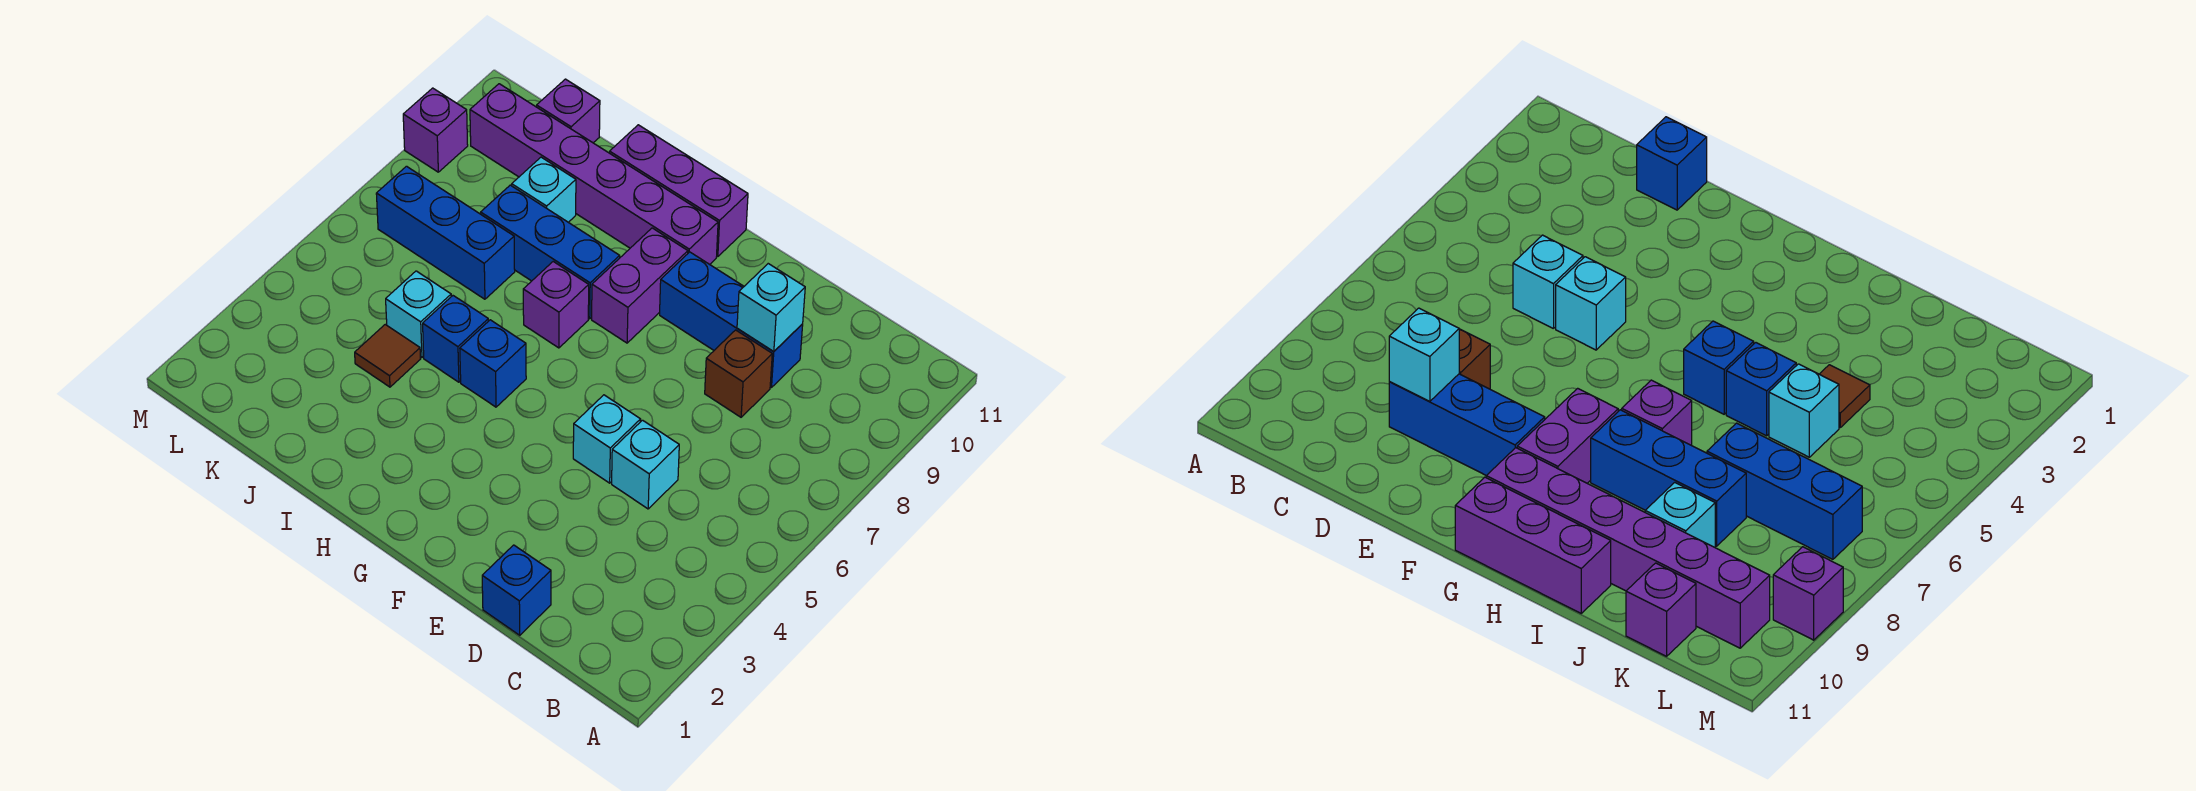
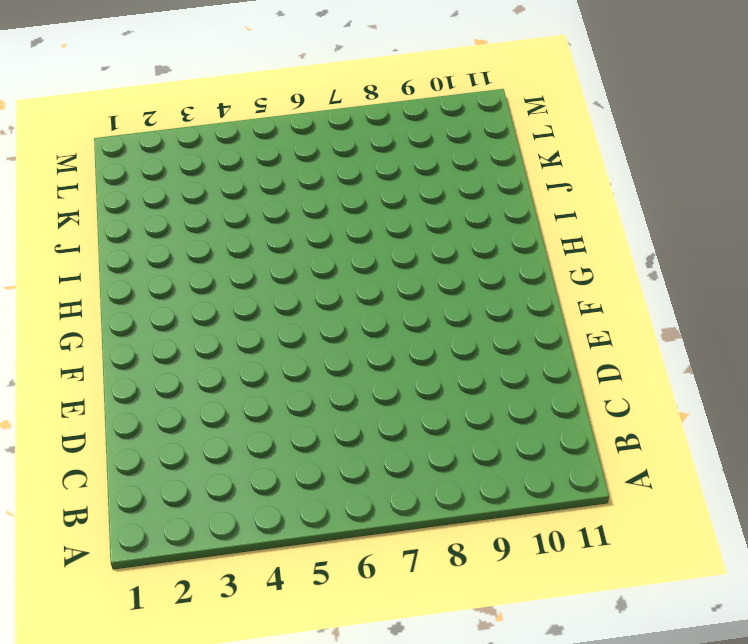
none -> blue brick D1 level 1
none -> cyan brick D5 level 1
none -> brown brick D8 level 1

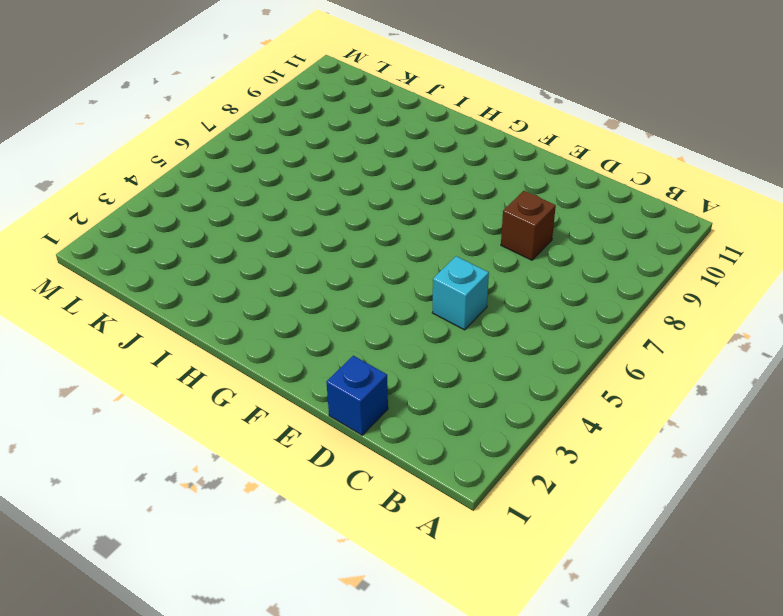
none -> blue brick D9:F9 level 1
none -> cyan brick E5 level 1
none -> purple brick G8:G9 level 1

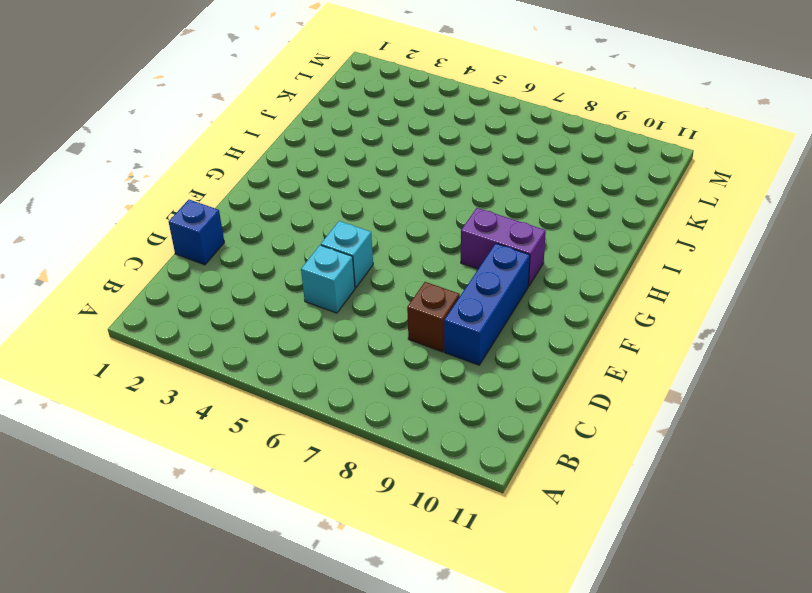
none -> purple brick G10:L10 level 1
none -> purple brick G11:I11 level 1
none -> blue brick H5 level 1

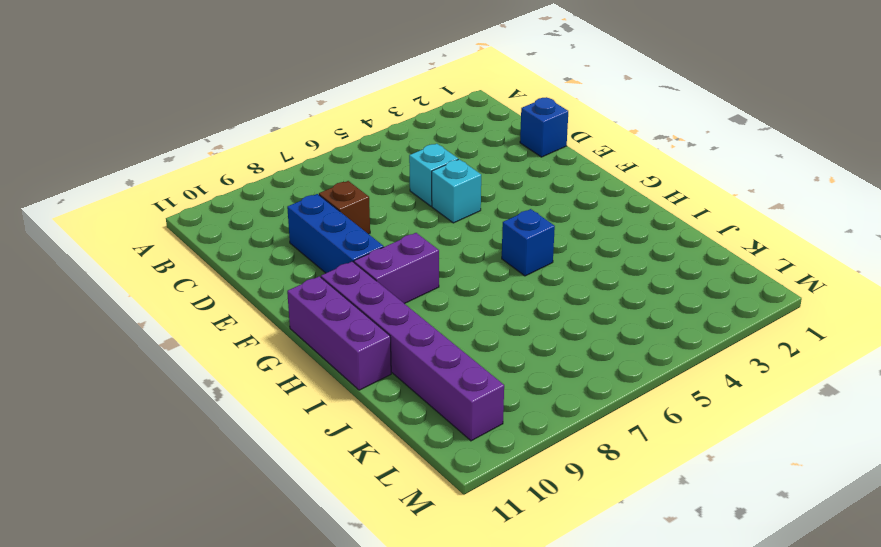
none -> purple brick H7 level 1
none -> blue brick H8:J8 level 1
none -> blue brick I5 level 1

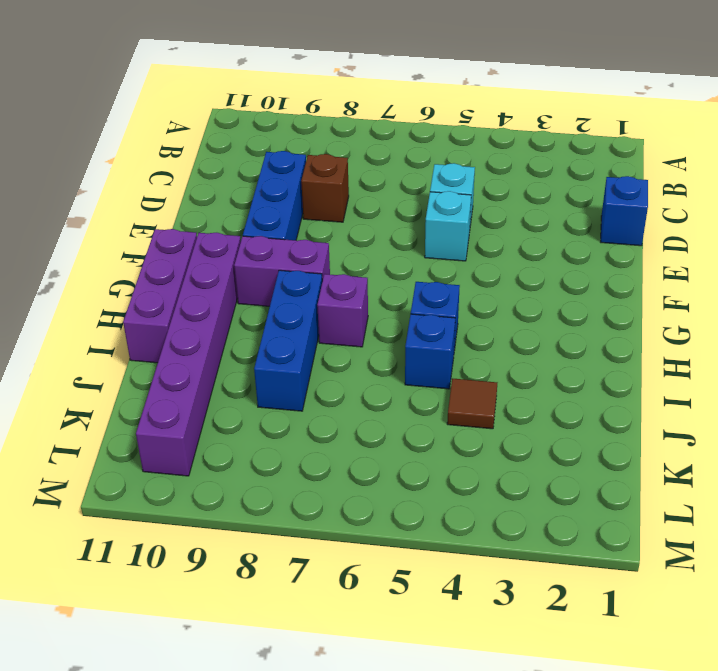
none -> cyan brick J5 level 1
none -> blue brick J7:L7 level 1
none -> cyan brick J9 level 1

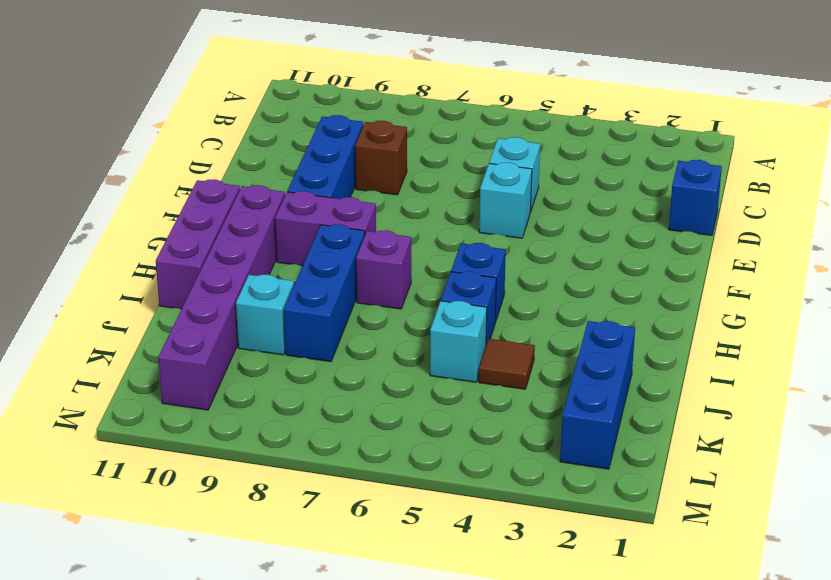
blue brick J2:L2 level 1 -> blue brick J7:L7 level 1
none -> purple brick K11 level 1
none -> purple brick M9 level 1
none -> cyan brick D9 level 2

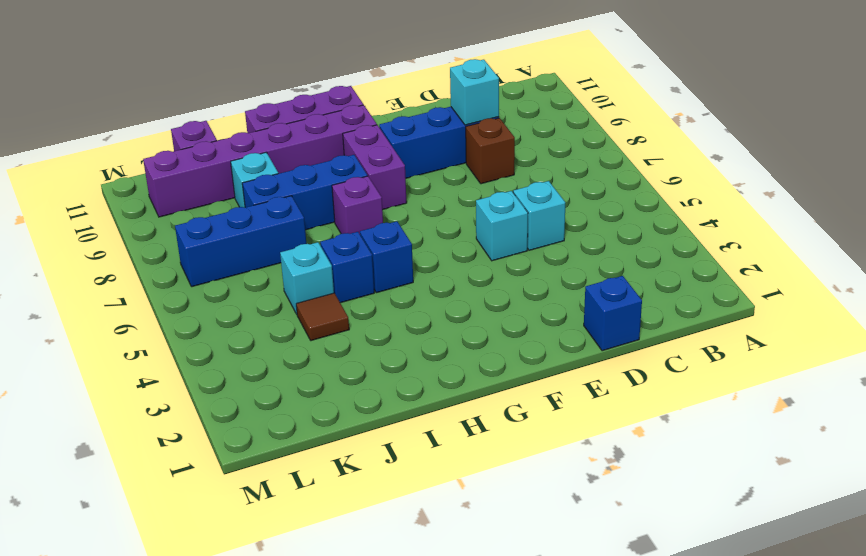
none -> purple brick M9 level 1

